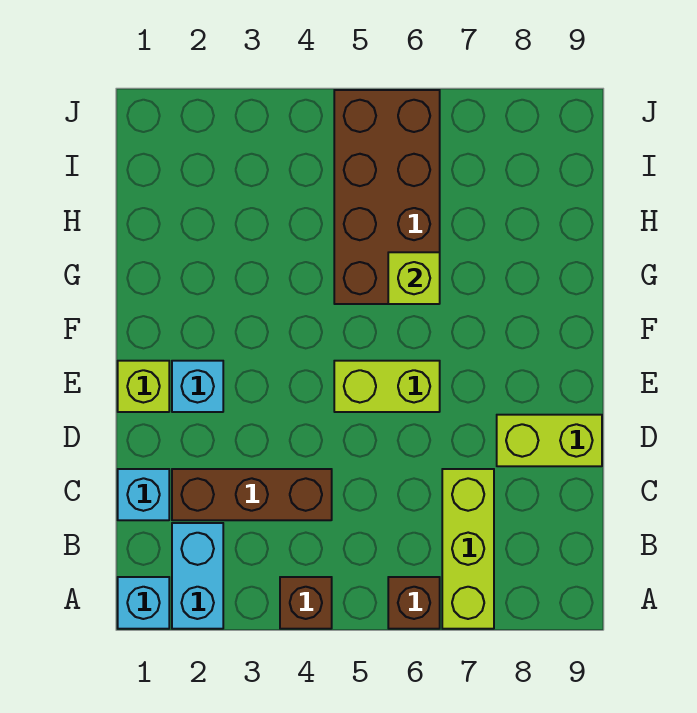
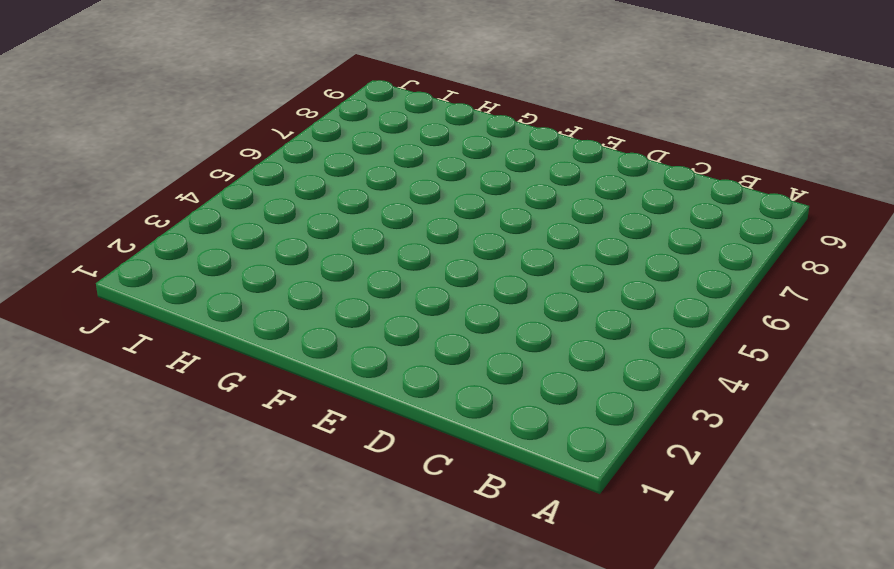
none -> cyan brick A1 level 1
none -> cyan brick A2:B2 level 1
none -> brown brick A4 level 1

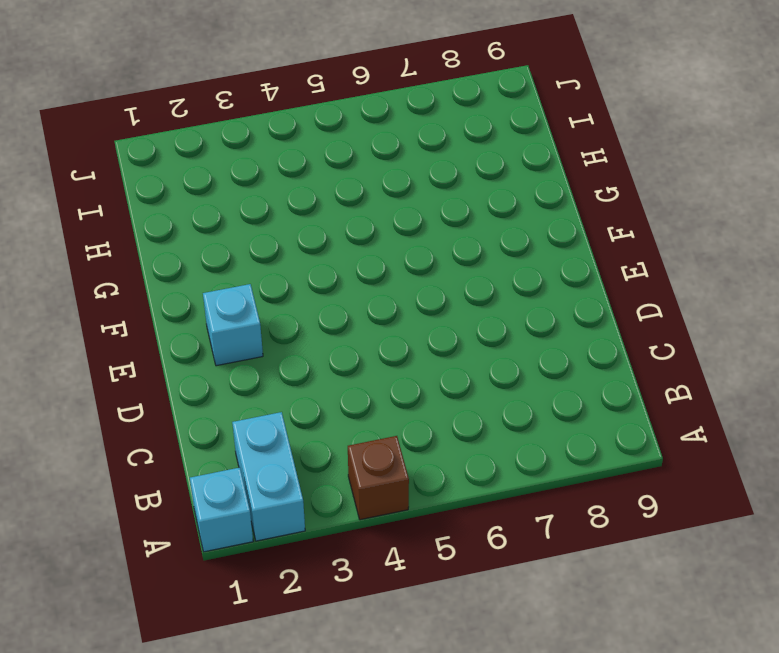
none -> brown brick A6 level 1
none -> lime brick A7:C7 level 1
none -> cyan brick C1 level 1

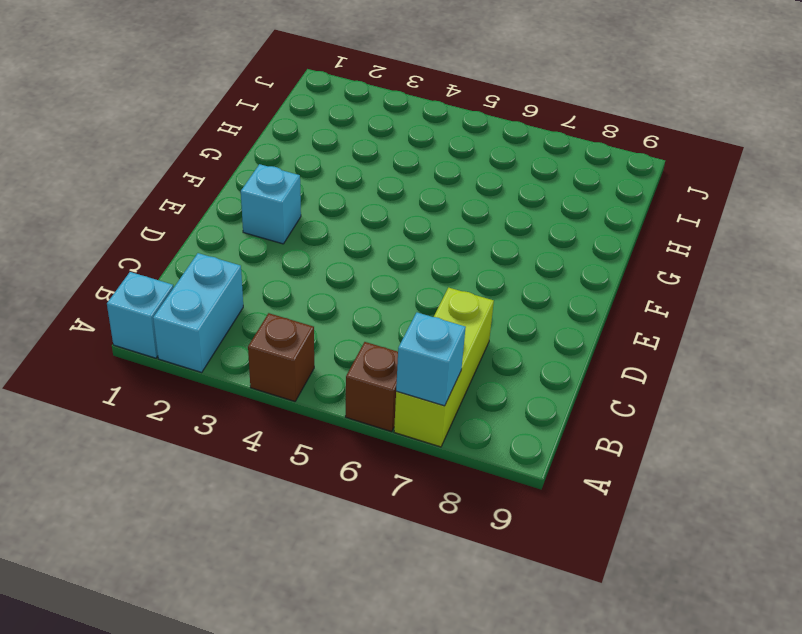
cyan brick A7 level 2 -> cyan brick C1 level 1
none -> brown brick C2:C4 level 1
none -> lime brick D8:D9 level 1
none -> lime brick E1 level 1

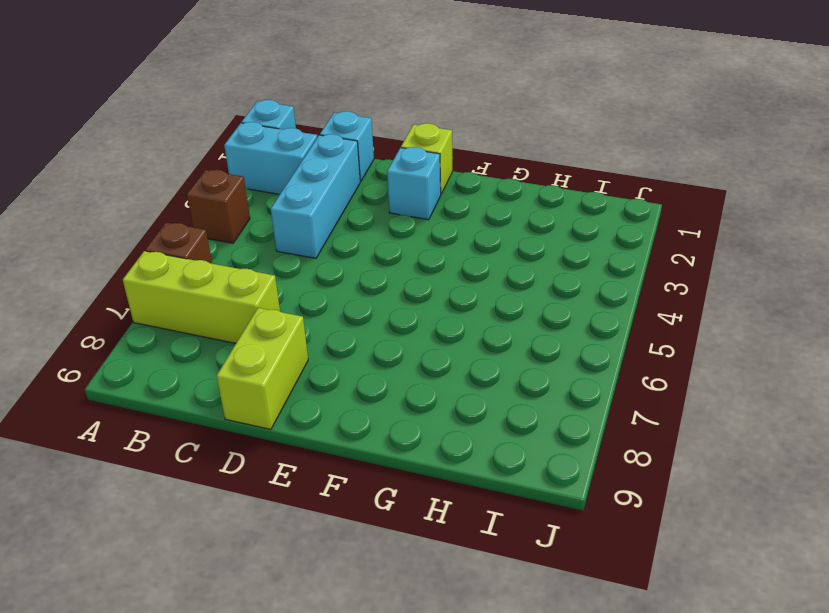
cyan brick C2:C4 level 1 -> brown brick C2:C4 level 1
none -> lime brick E5:E6 level 1
none -> brown brick G5:J6 level 1
none -> lime brick G6 level 2

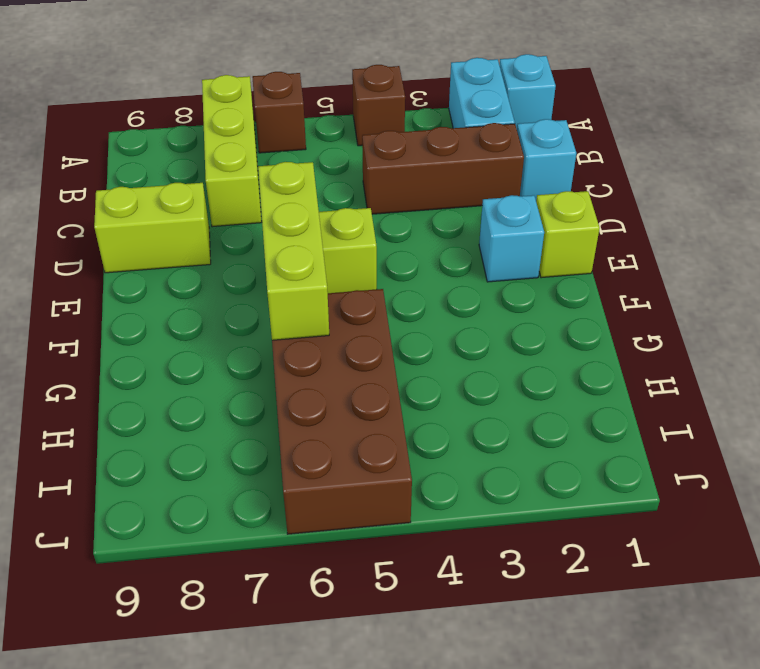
lime brick E6:G6 level 2 -> lime brick G6 level 2

